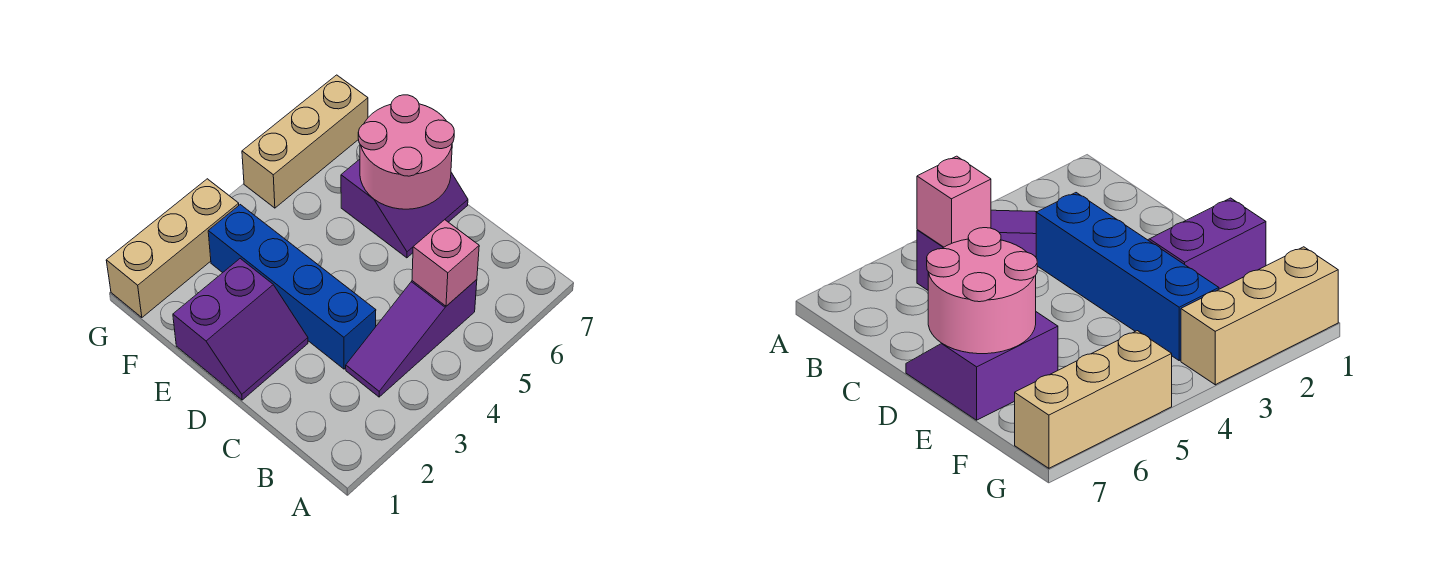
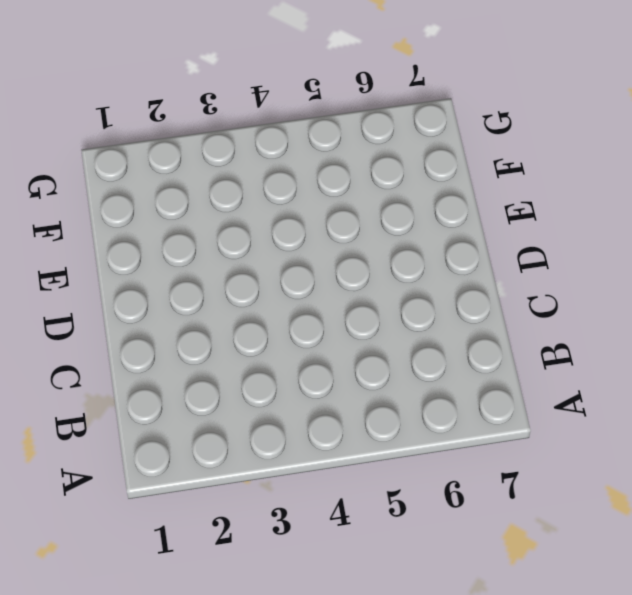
none -> purple slope B3:B5 level 1 top 5
none -> blue brick C3:F3 level 1

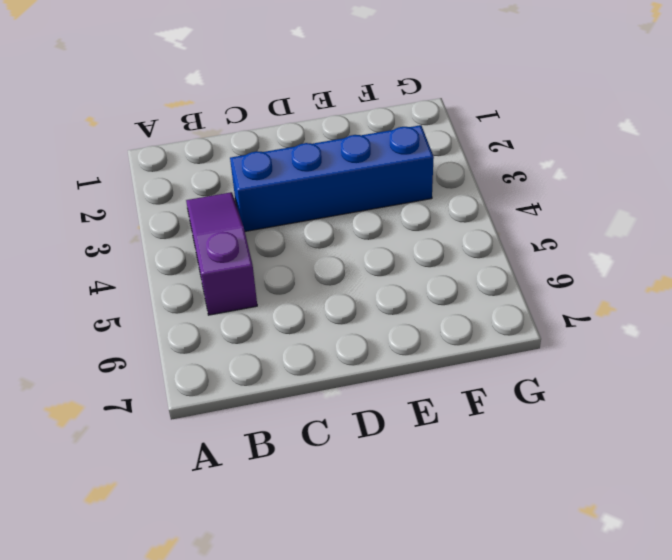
none -> purple slope D1:E2 level 1 top E
none -> purple slope D6:E7 level 1 top E

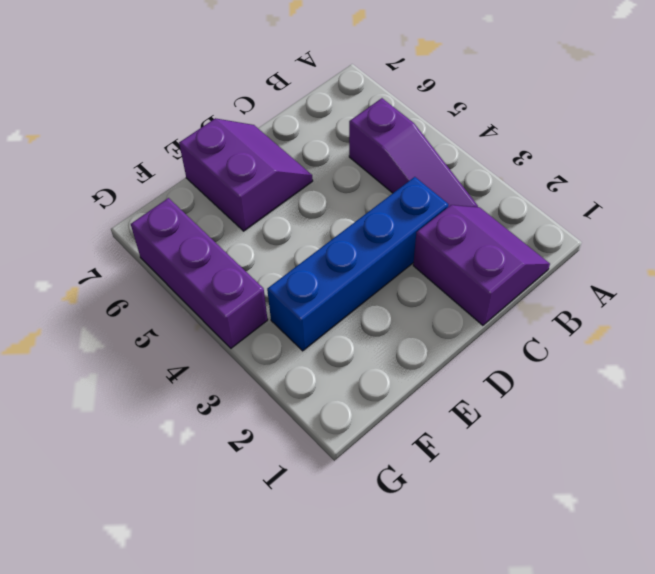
purple slope B1:C2 level 1 top C -> purple slope D1:E2 level 1 top E
purple brick G4:G6 level 1 -> tan brick G5:G7 level 1
none -> tan brick G1:G3 level 1
none -> pink brick B5 level 2

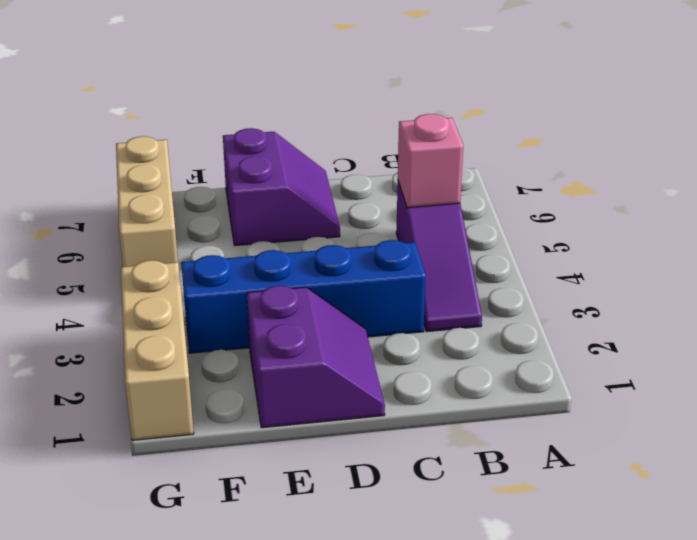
none -> pink round brick D6:E7 level 2

